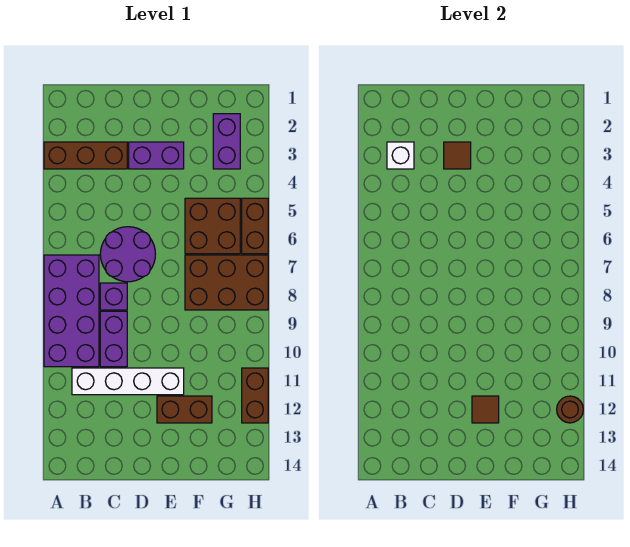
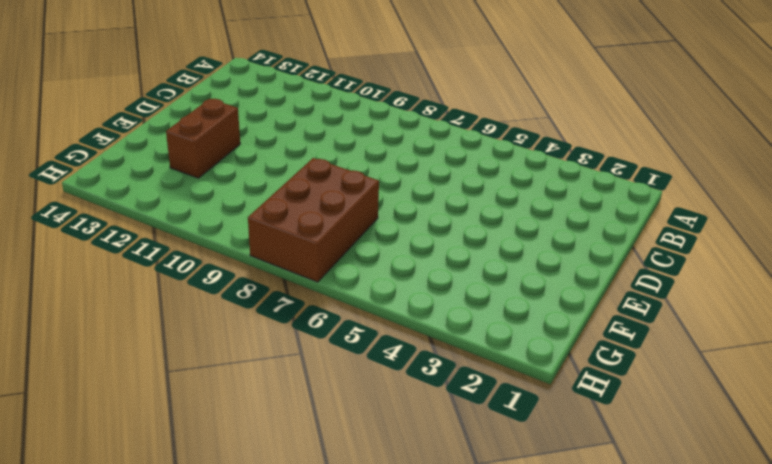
none -> brown brick A3:C3 level 1
none -> purple brick A7:B10 level 1
none -> white brick B11:E11 level 1

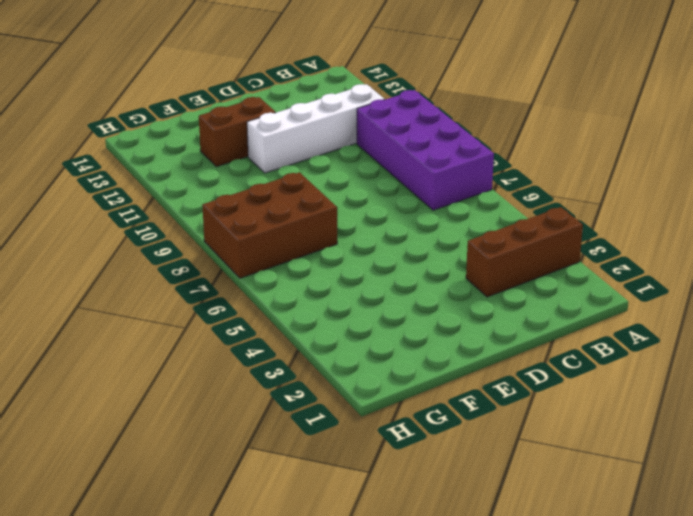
none -> purple round brick C6:D7 level 1
none -> purple brick C8 level 1
none -> purple brick C9:C10 level 1

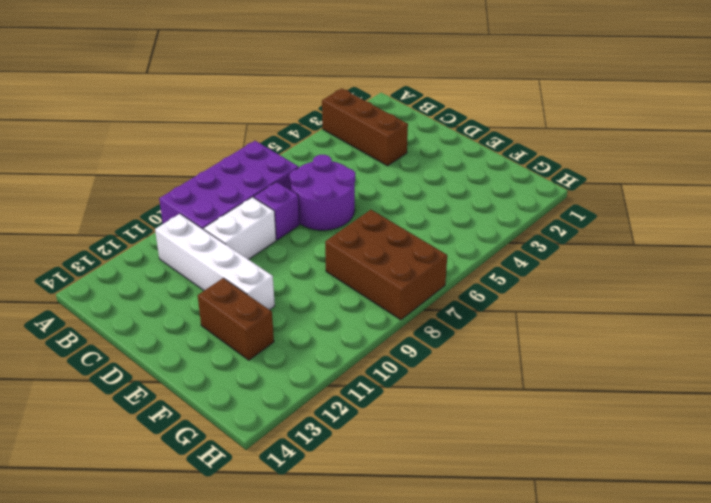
white brick C9:C10 level 1 -> purple brick C9:C10 level 1
none -> purple brick D3:E3 level 1
none -> brown brick F5:G6 level 1
none -> purple brick G2:G3 level 1

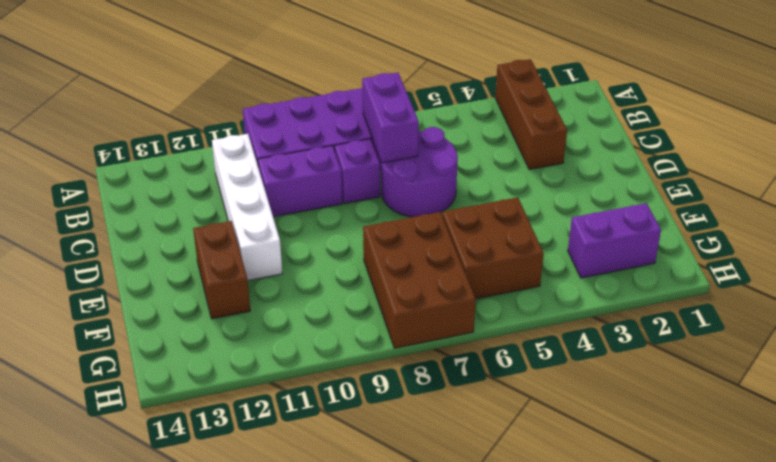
purple brick B7:C7 level 2 -> purple brick D3:E3 level 1
none -> brown brick H5:H6 level 1
none -> brown brick H11:H12 level 1
none -> white brick B3 level 2

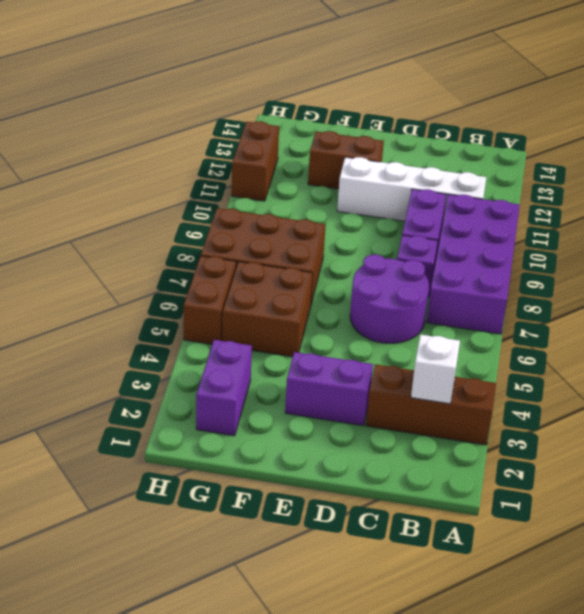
none -> brown tile D3 level 2
none -> brown tile E12 level 2
none -> brown round brick H12 level 2

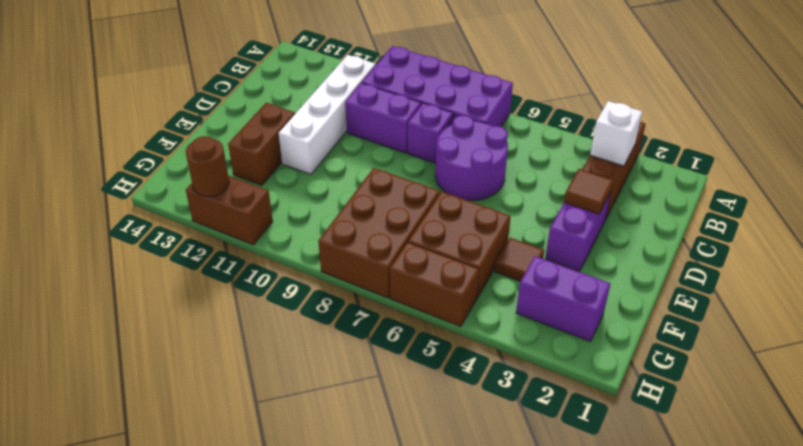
brown tile F4 level 1 -> brown tile E12 level 2

